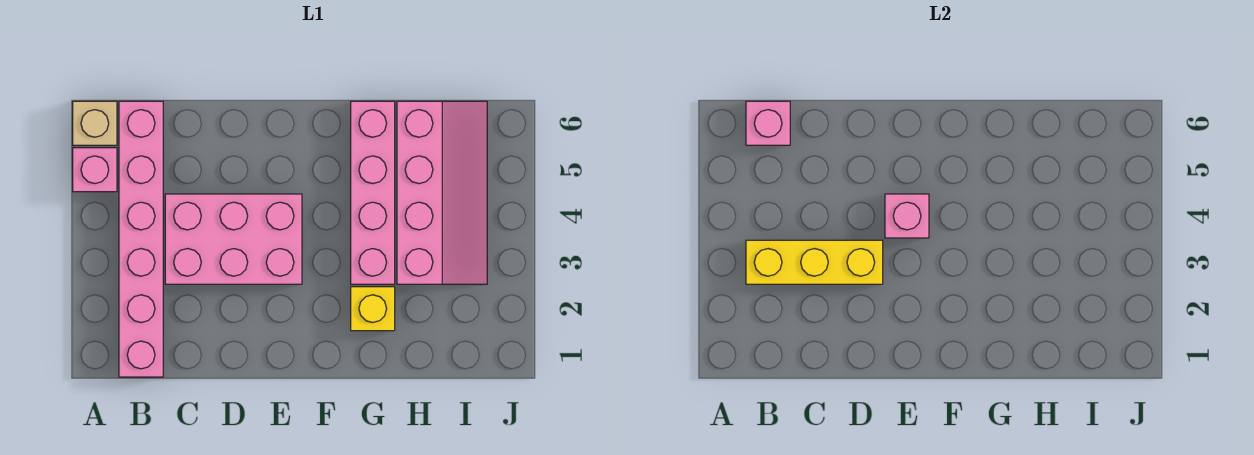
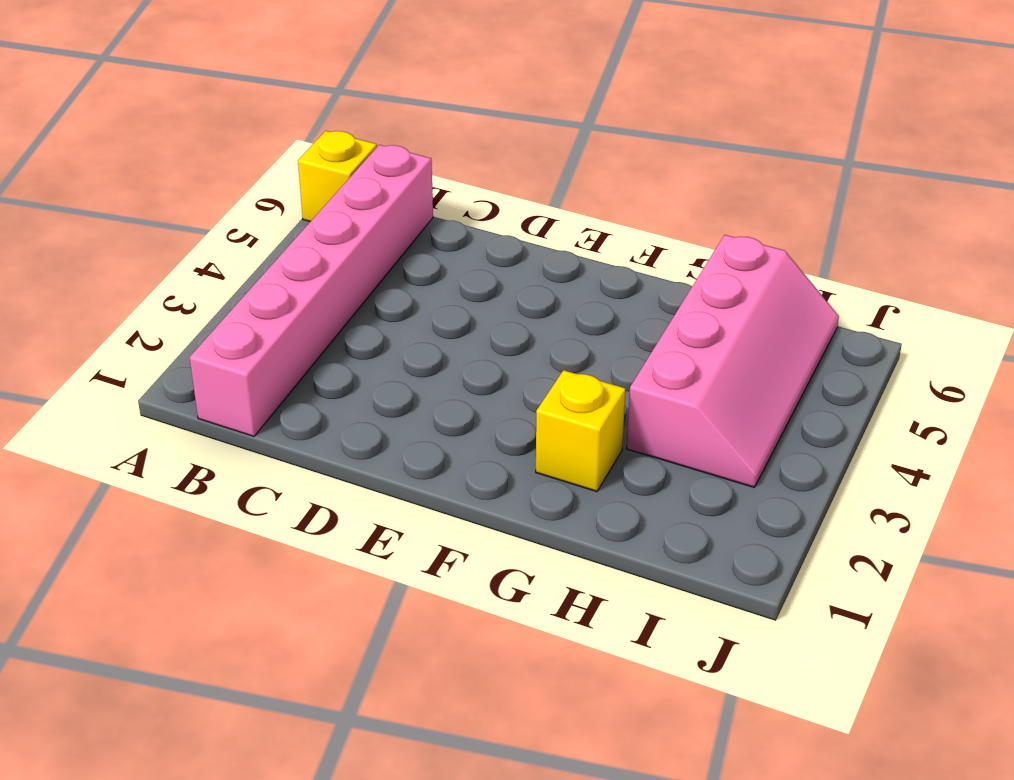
yellow brick A6 level 1 -> tan brick A6 level 1
none -> pink brick A5 level 1
none -> pink brick C3:E4 level 1

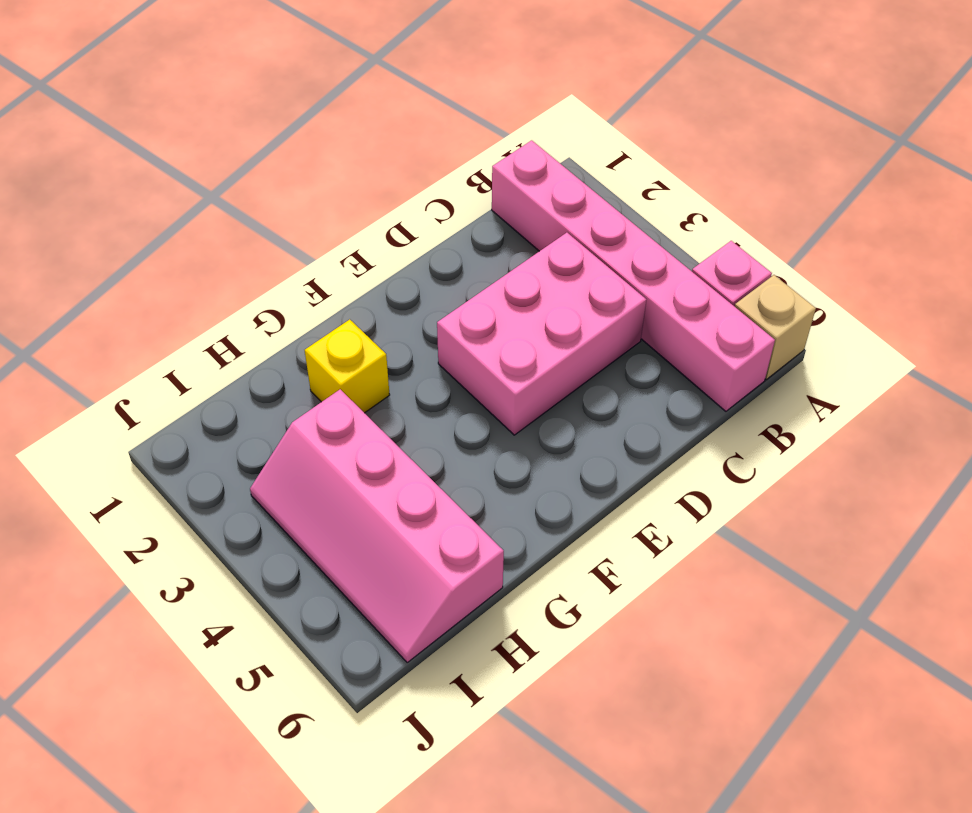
none -> pink brick G3:G6 level 1
none -> yellow brick B3:D3 level 2

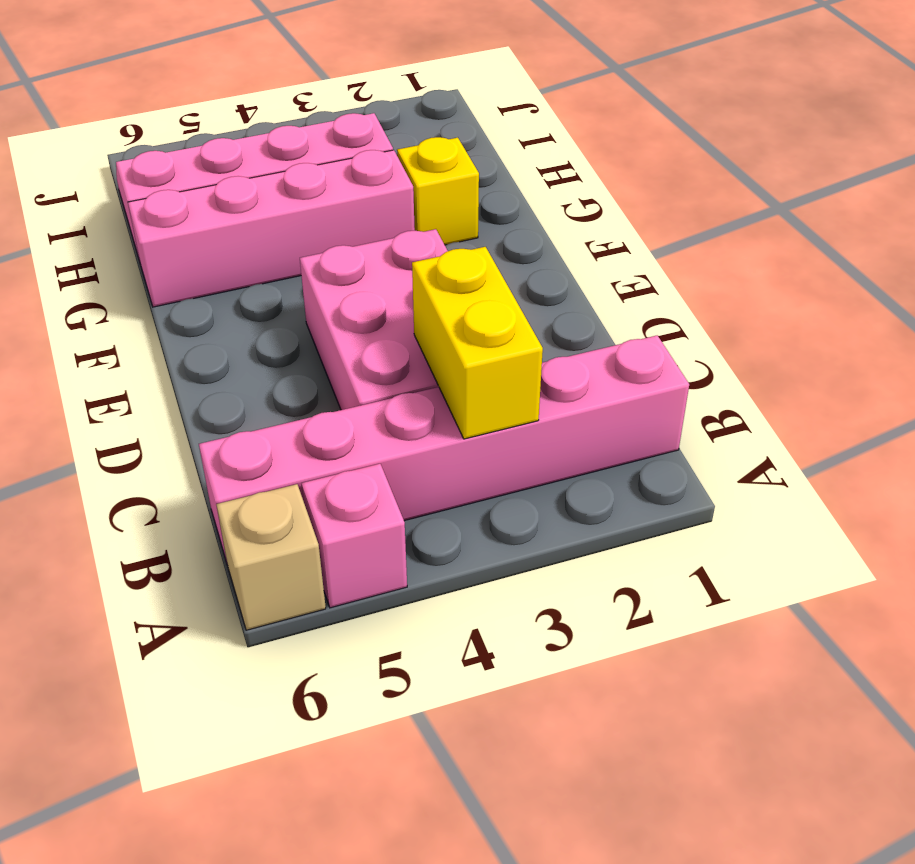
yellow brick B3:C3 level 2 -> yellow brick B3:D3 level 2
none -> pink brick B6 level 2
none -> pink brick E4 level 2

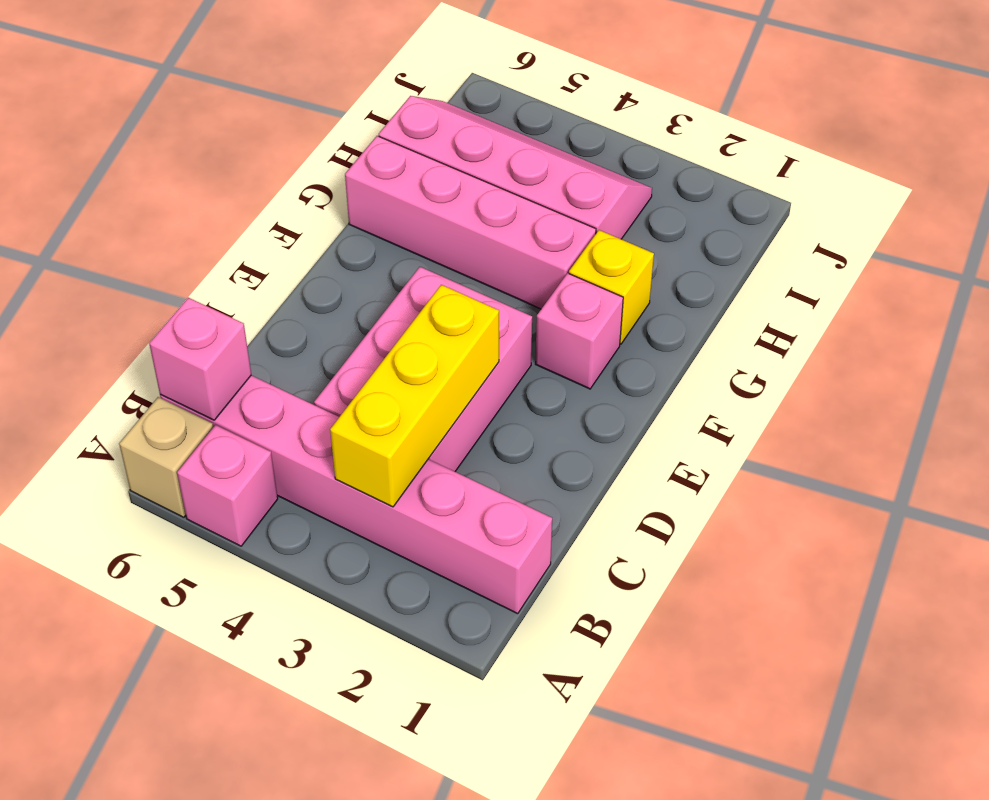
pink brick F2 level 1 -> pink brick E4 level 2

